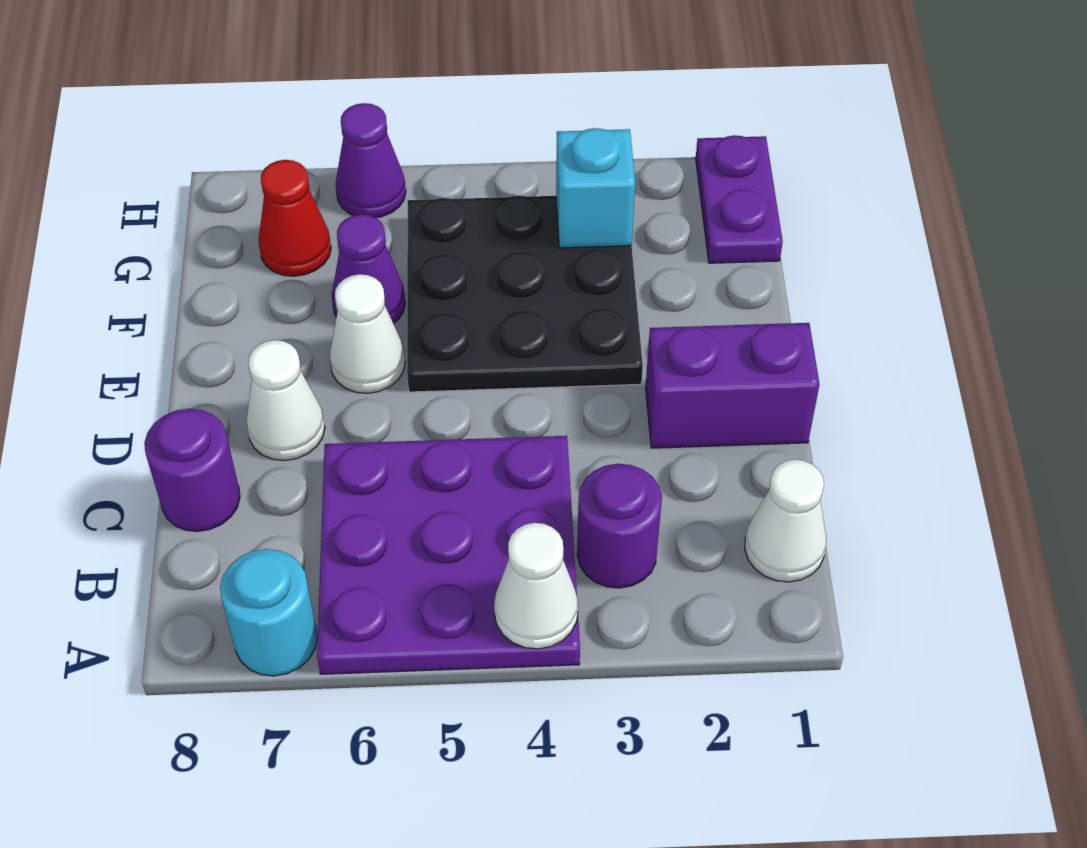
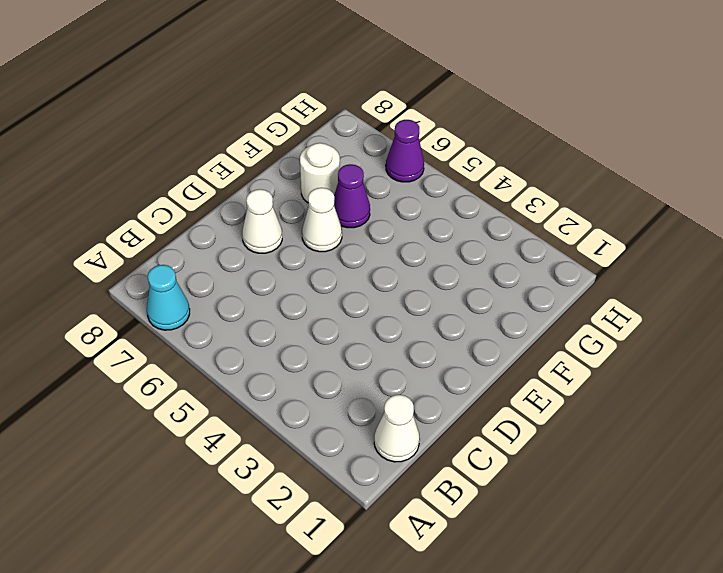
cyan cone A7 level 1 -> cyan round brick A7 level 1
white round brick F7 level 1 -> none
none -> purple plate A4:C6 level 1
none -> purple round brick B3 level 1
none -> purple round brick C8 level 1

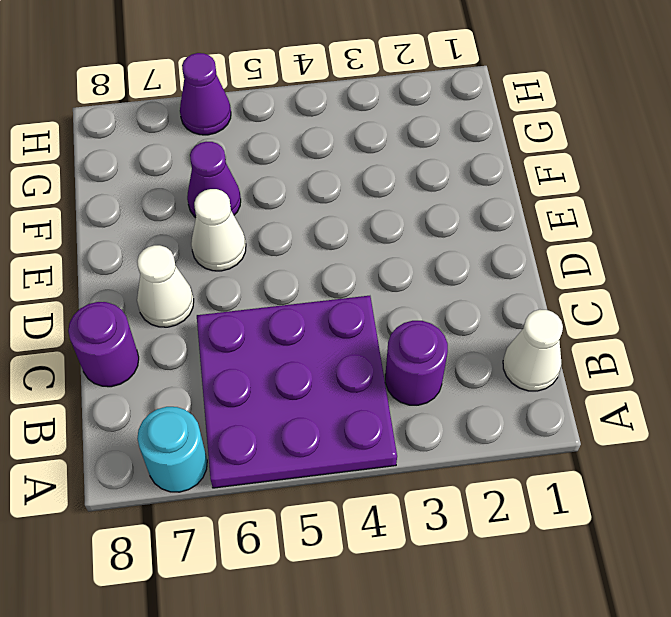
none -> purple brick D1:D2 level 1
none -> black plate E3:G5 level 1
none -> purple plate G1:H1 level 1

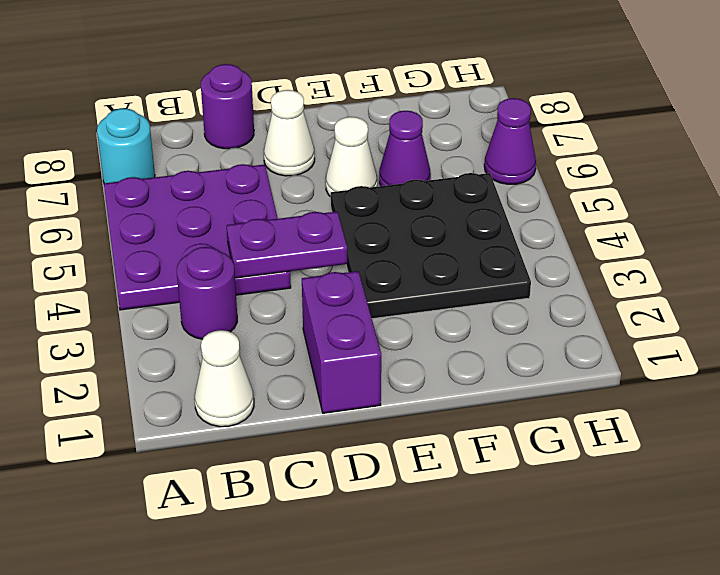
purple plate C4:D4 level 2 -> purple plate G1:H1 level 1
none -> red cone G7 level 1
none -> white cone A4 level 2
none -> cyan brick G3 level 2

